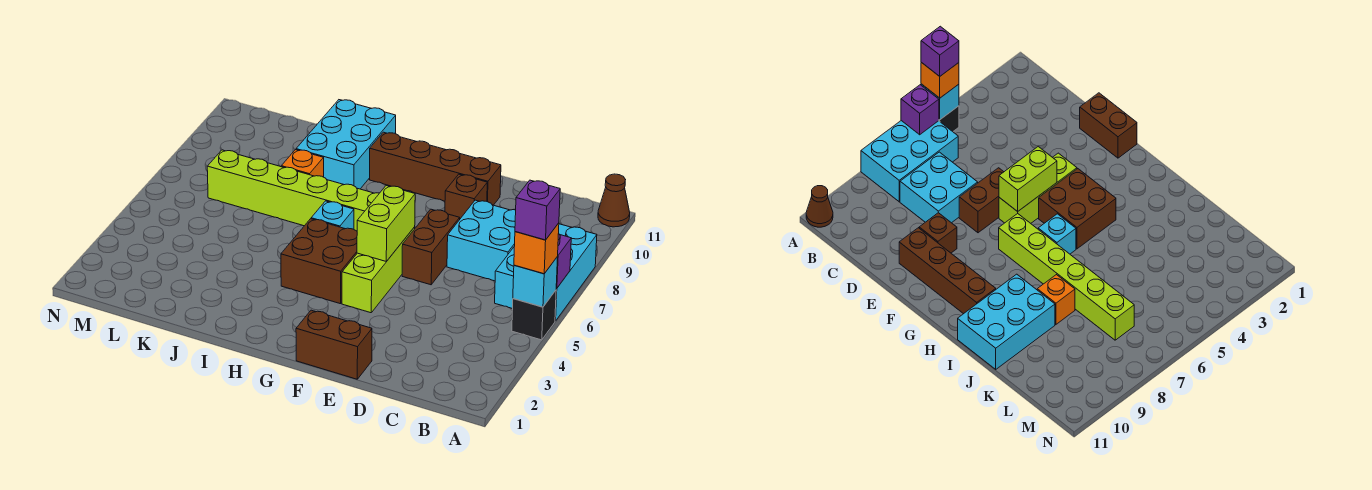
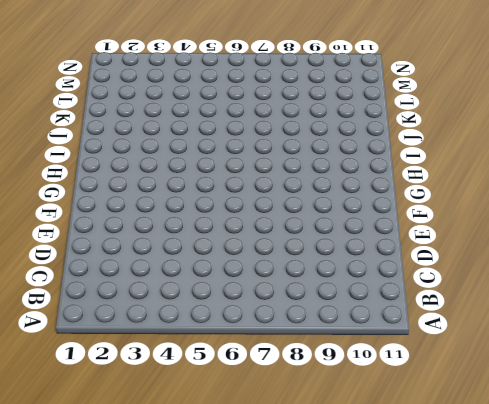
none -> black brick A5 level 1
none -> cyan brick A6:B8 level 1
none -> brown cone A11 level 1

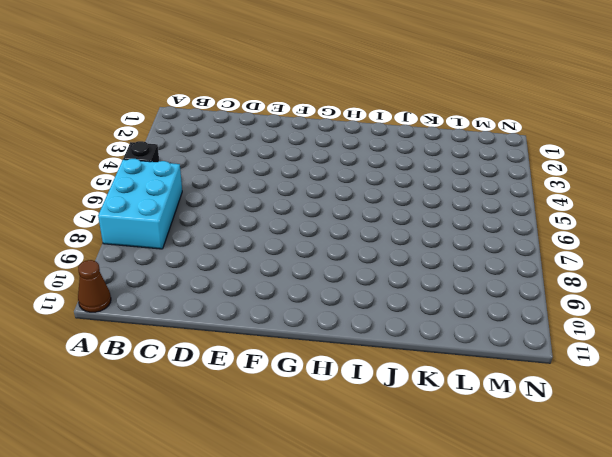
none -> cyan brick C7:D8 level 1
none -> brown brick E1:F1 level 1
none -> brown brick E6:E7 level 1

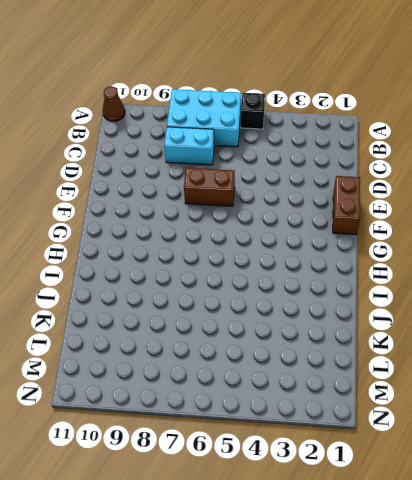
cyan brick C7:C8 level 1 -> cyan brick C7:D8 level 1
none -> brown brick E9 level 1
none -> brown brick E10:H10 level 1
none -> lime brick F4:F6 level 1

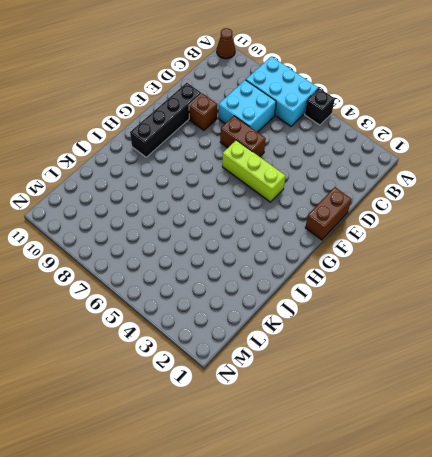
black brick E10:H10 level 1 -> brown brick E10:H10 level 1
none -> brown brick G4:H5 level 1
none -> lime brick G7:L7 level 1
none -> cyan brick H6 level 1

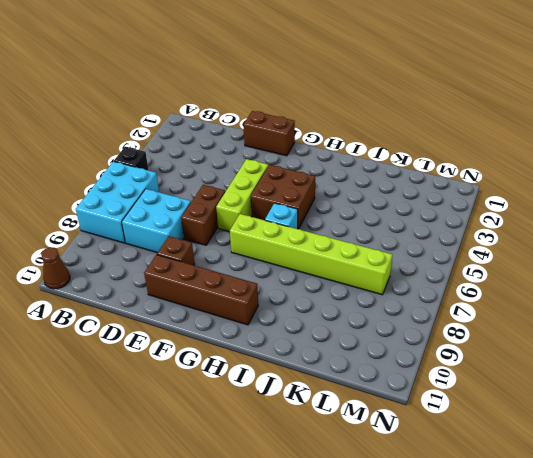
none -> cyan brick I9:J11 level 1
none -> orange brick J8 level 1
none -> cyan brick A5 level 2

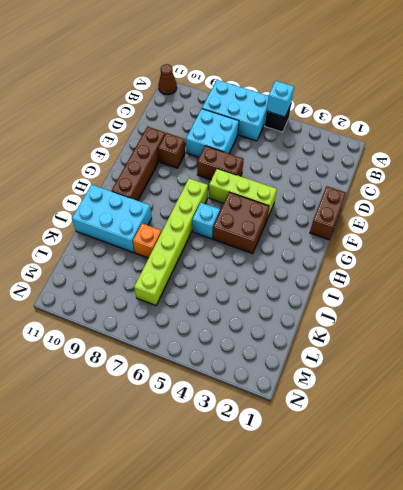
none -> purple brick A6 level 2
none -> lime brick F5:F6 level 2
none -> orange brick A5 level 3

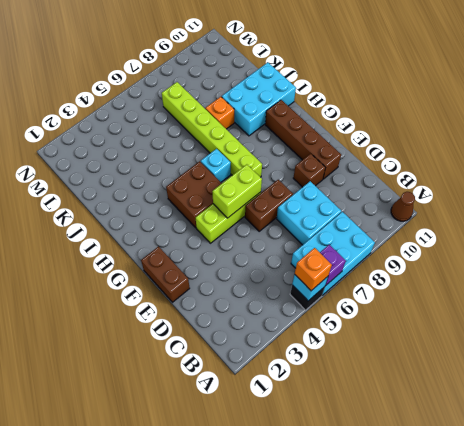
none -> purple brick A5 level 4

